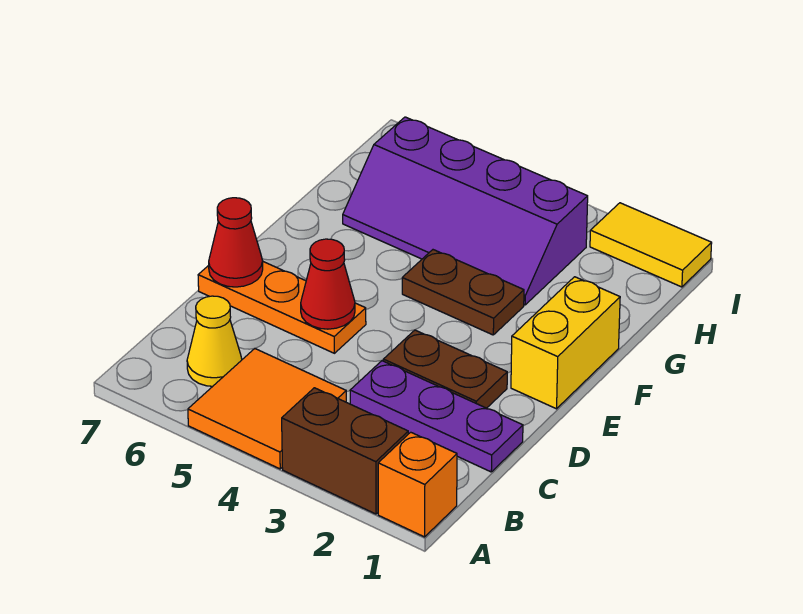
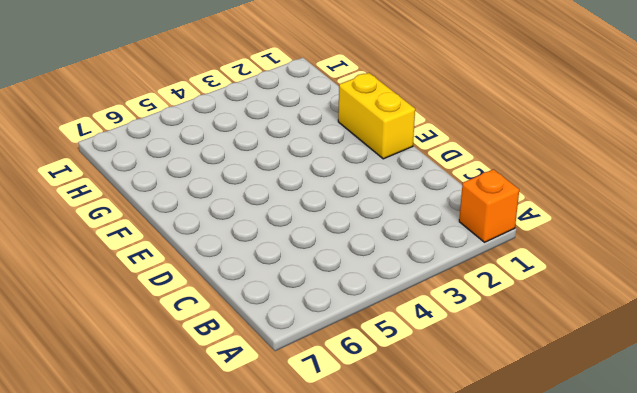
none -> brown brick A2:A3 level 1
none -> orange tile A4:B5 level 1
none -> yellow cone B6 level 1

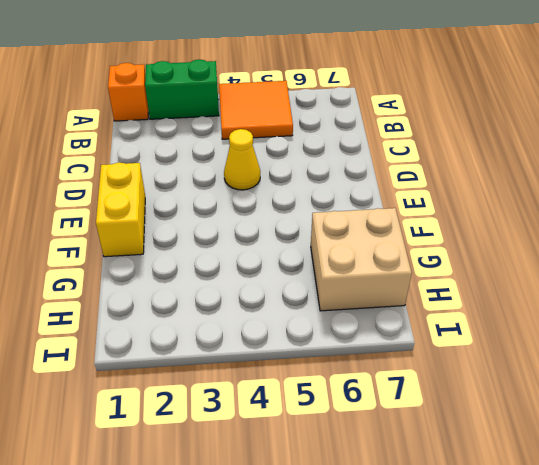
green brick A2:A3 level 1 -> brown brick A2:A3 level 1
yellow cone D4 level 1 -> yellow cone B6 level 1
tan brick G6:H7 level 1 -> purple slope G3:H6 level 1 top H
none -> purple plate C1:C3 level 1
none -> brown plate D2:D3 level 1
none -> orange plate D5:D7 level 1

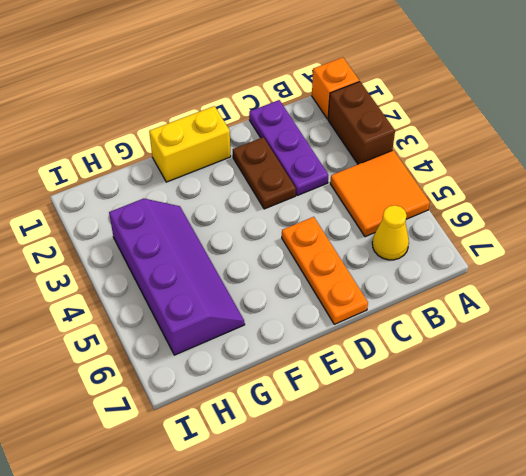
none -> brown plate F3:F4 level 1
none -> yellow tile I1:I2 level 1
none -> red cone D5 level 2

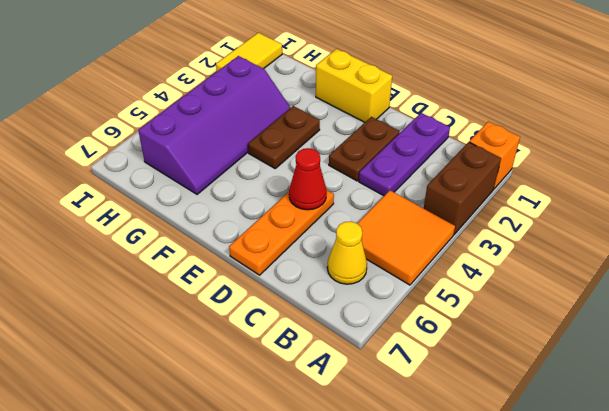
none -> red cone D7 level 2

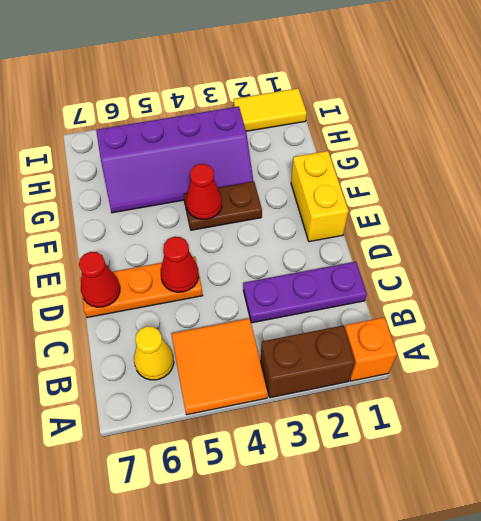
red cone F4 level 2 -> none
none -> brown plate D2:D3 level 1

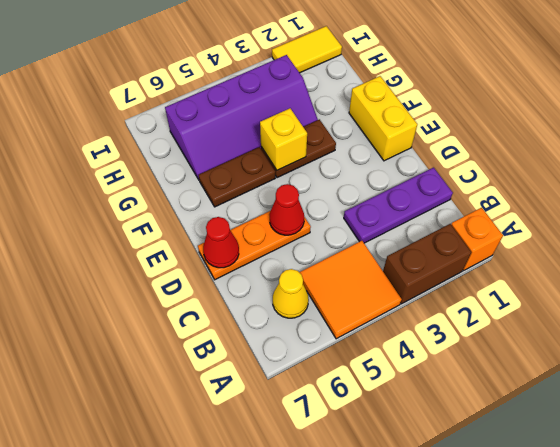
yellow brick F4 level 2 -> none
brown plate F5:F6 level 1 -> brown plate D2:D3 level 1

